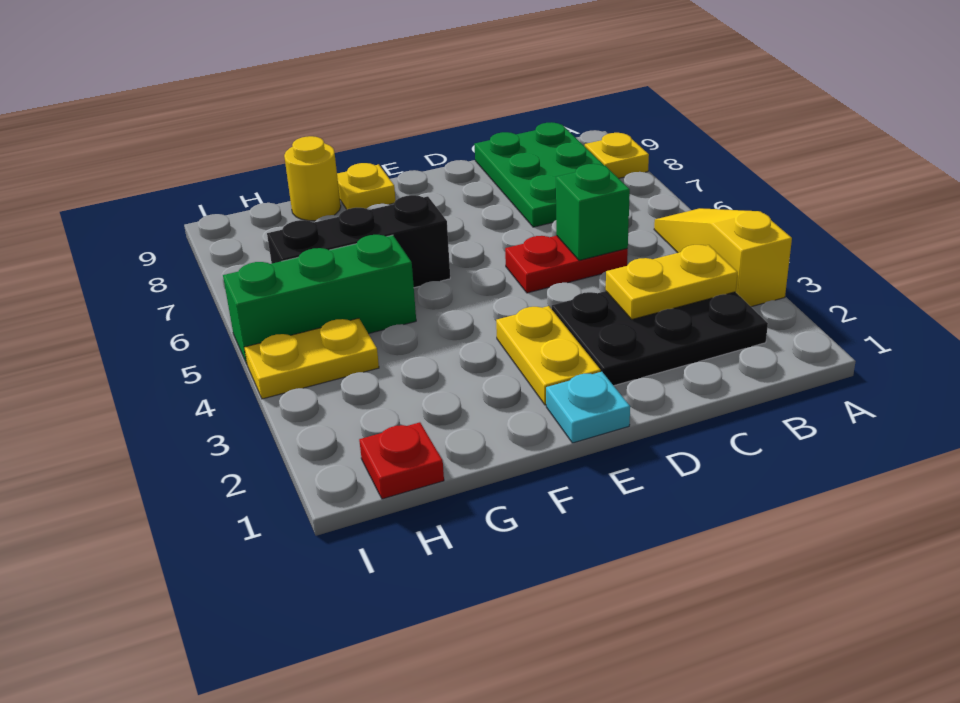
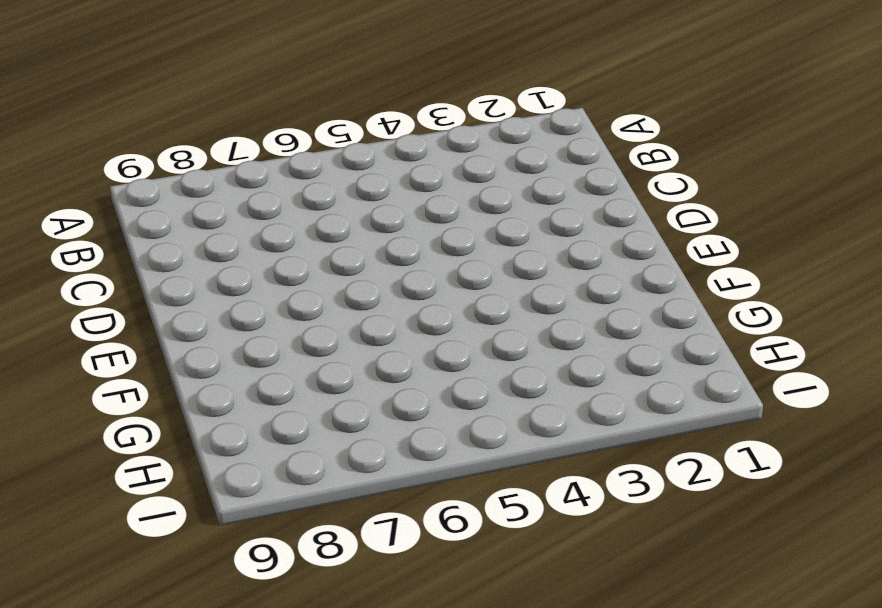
none -> yellow slope A3:A5 level 1 top 3
none -> yellow plate A8 level 1
none -> black plate B2:D3 level 1

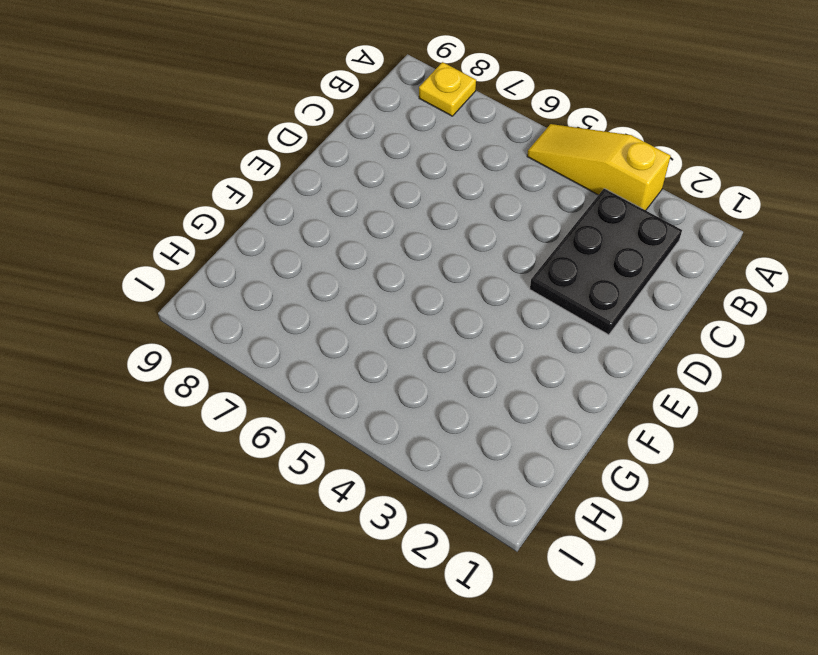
none -> green plate B7:C9 level 1
none -> red plate C5:D5 level 1
none -> cyan plate E1 level 1

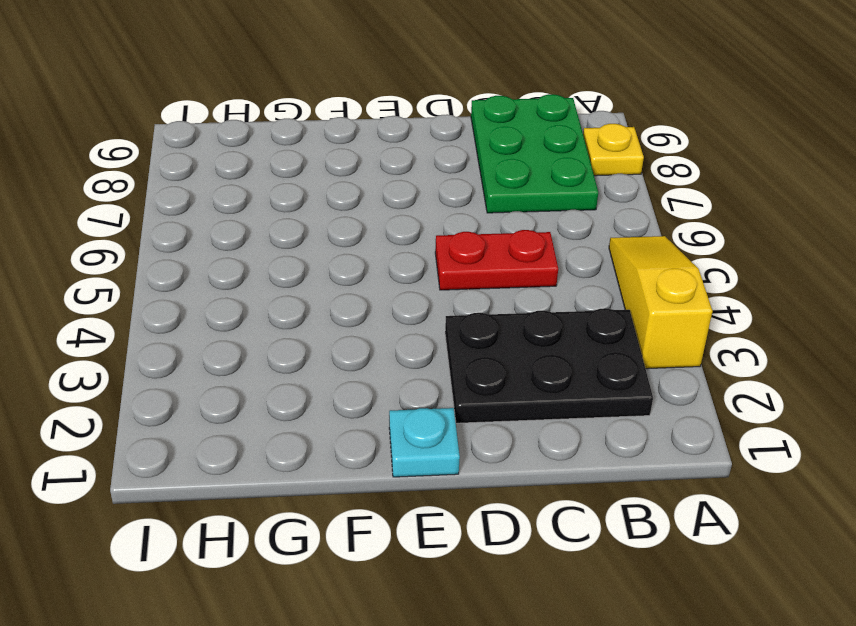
none -> yellow plate E2:E3 level 1
none -> black brick F6:H6 level 1
none -> yellow plate F9 level 1

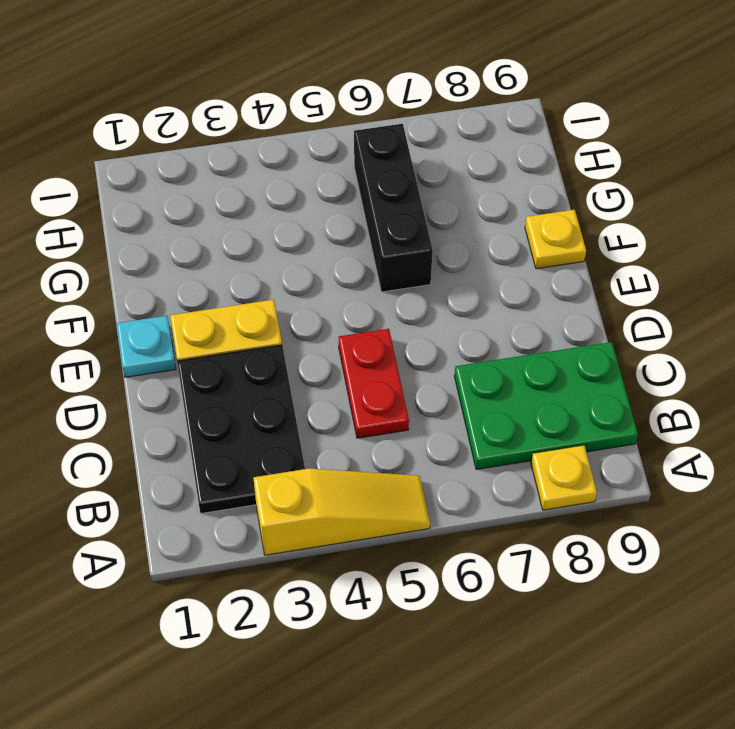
none -> green brick G5:I5 level 1
none -> yellow round brick G9 level 1
none -> red plate H1 level 1

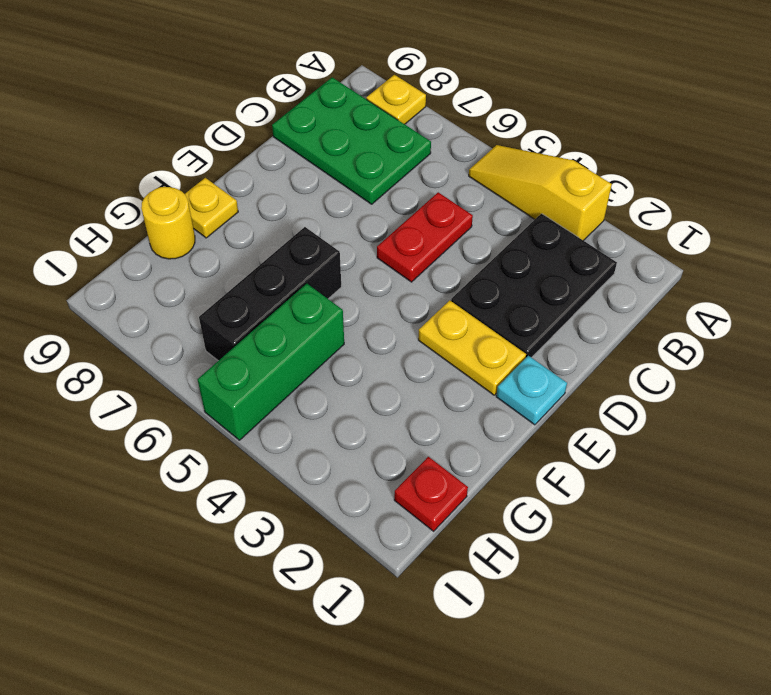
none -> yellow plate H4:I4 level 1
none -> yellow plate B3:C3 level 2
none -> green brick C5 level 2

